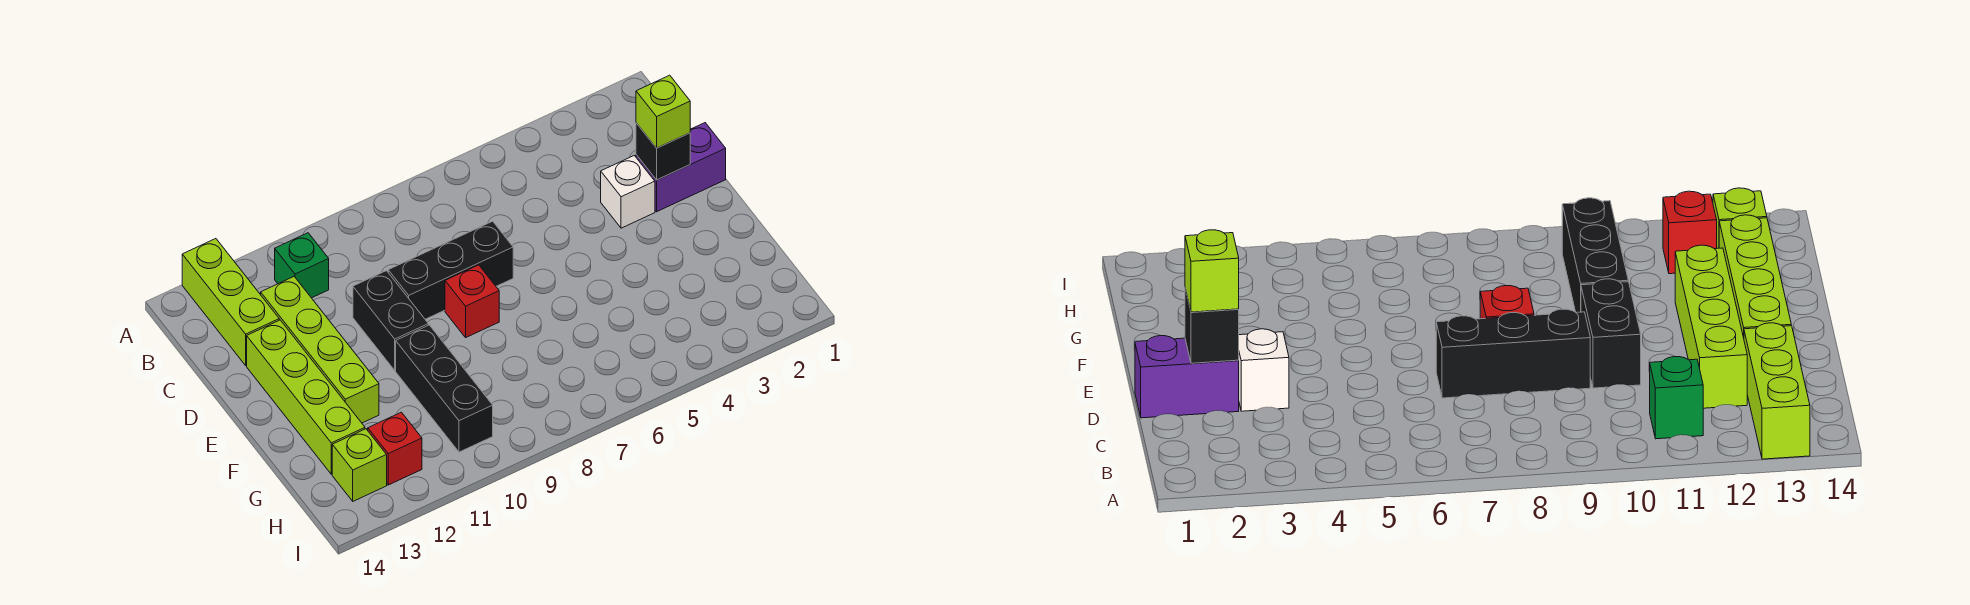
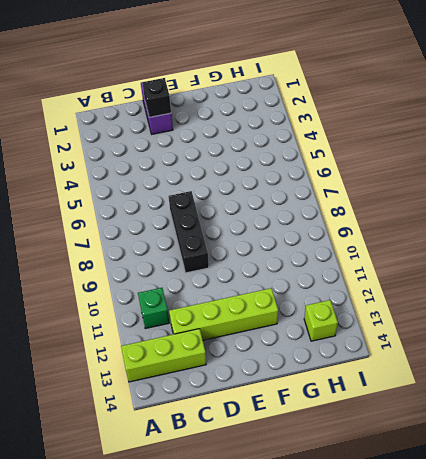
none -> white brick D3 level 1
none -> black brick D10:E10 level 1
none -> lime brick D13:G13 level 1

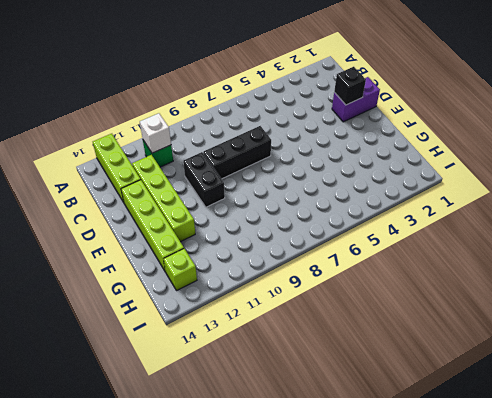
white brick B11 level 2 -> white brick D3 level 1
none -> red brick E8 level 1
none -> black brick F10:H10 level 1
none -> red brick H12 level 1

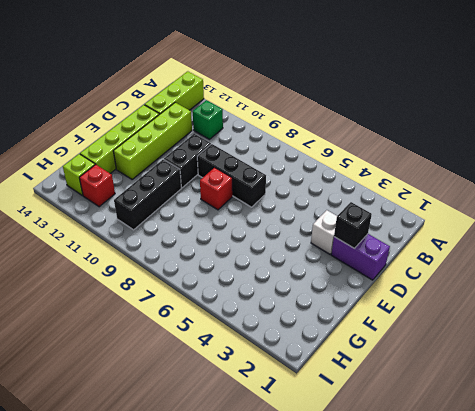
none -> lime brick D2 level 3

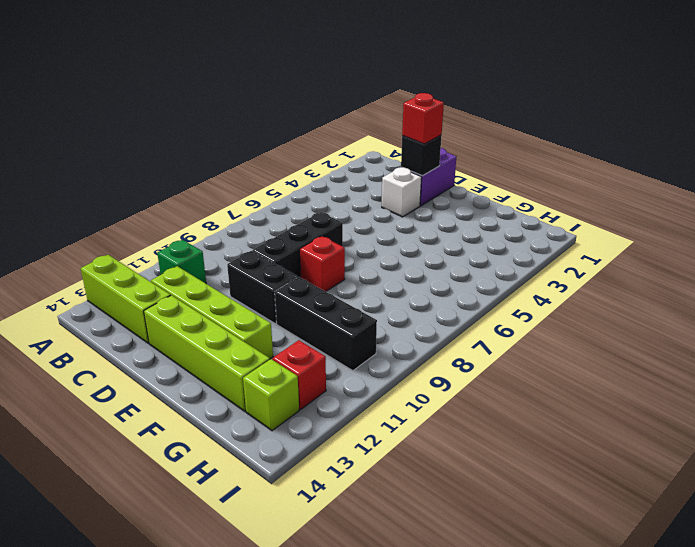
red brick D2 level 3 -> lime brick D2 level 3

